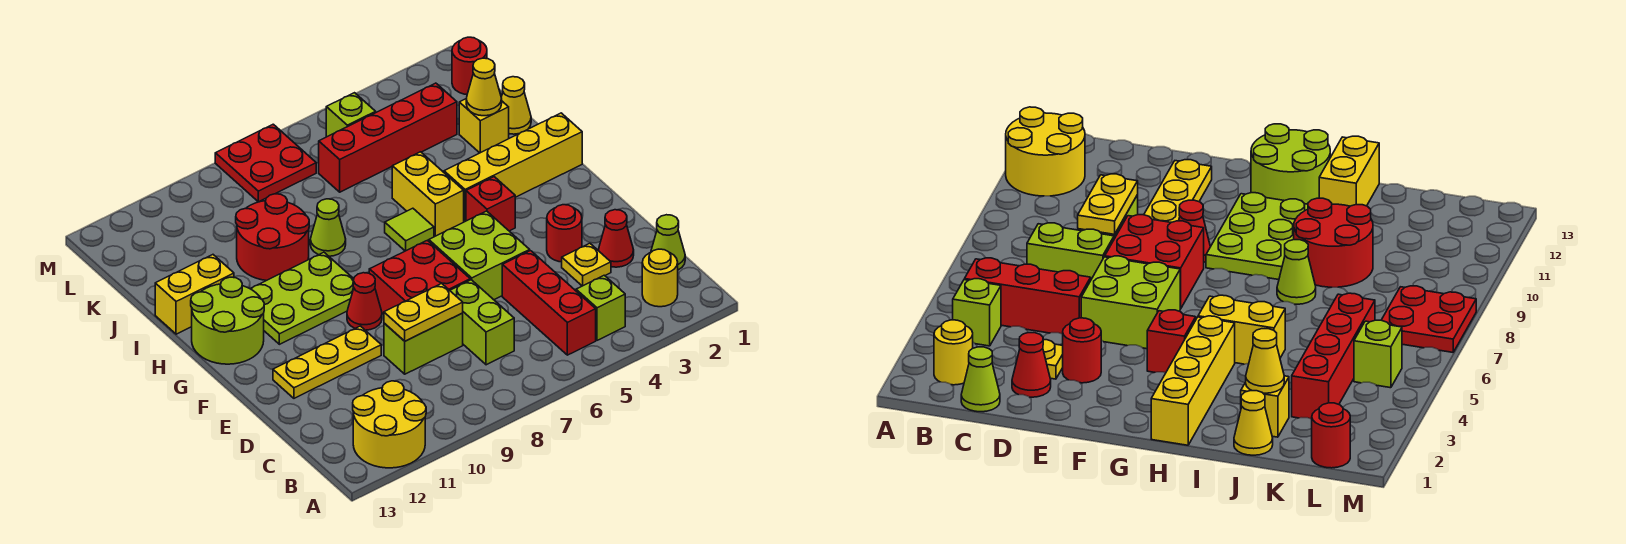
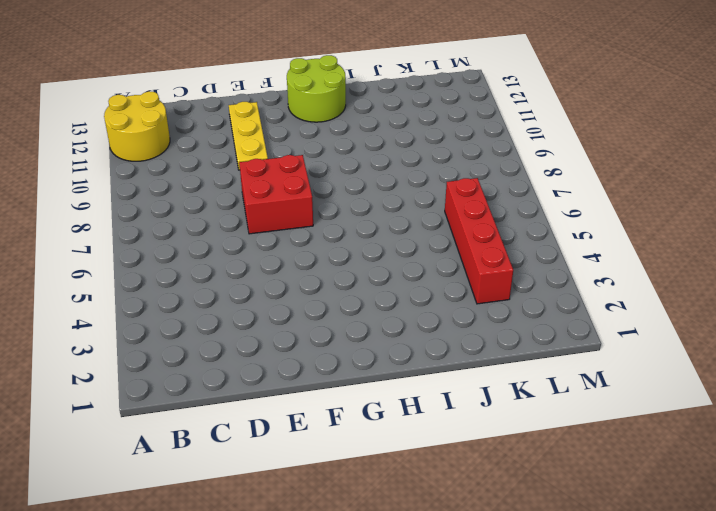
none -> yellow round brick B2 level 1
none -> lime brick B4 level 1
none -> red brick B5:D5 level 1
none -> lime cone C1 level 1

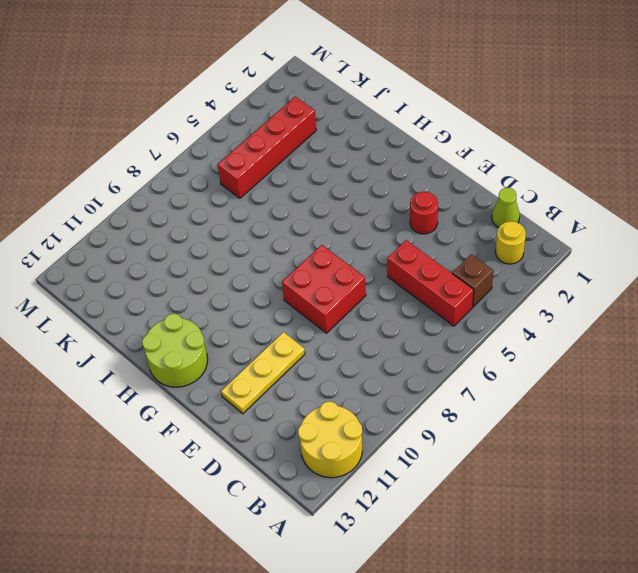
brown brick B4 level 1 -> lime brick B4 level 1
none -> lime brick C7:D7 level 1
none -> red cone D2 level 1
none -> yellow plate D3 level 1
none -> lime brick D8:D9 level 1

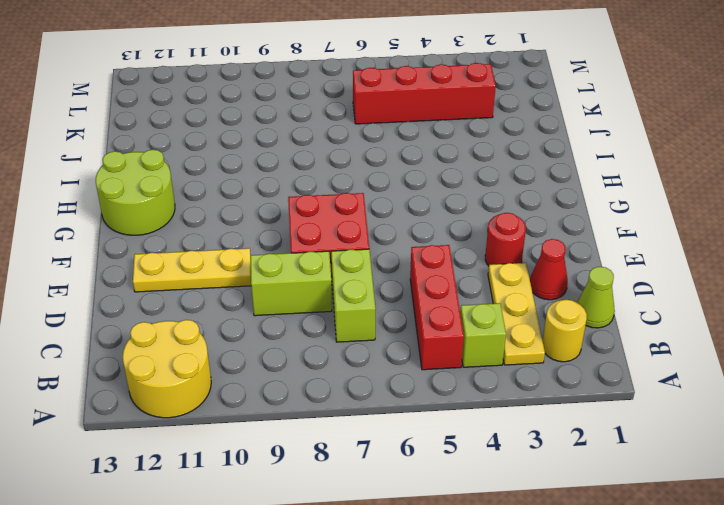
yellow plate B3:D3 level 1 -> yellow plate D3 level 1
none -> lime brick E5:F6 level 1
none -> red cone F9 level 1
none -> red brick G4 level 1
none -> lime plate G9:H11 level 1

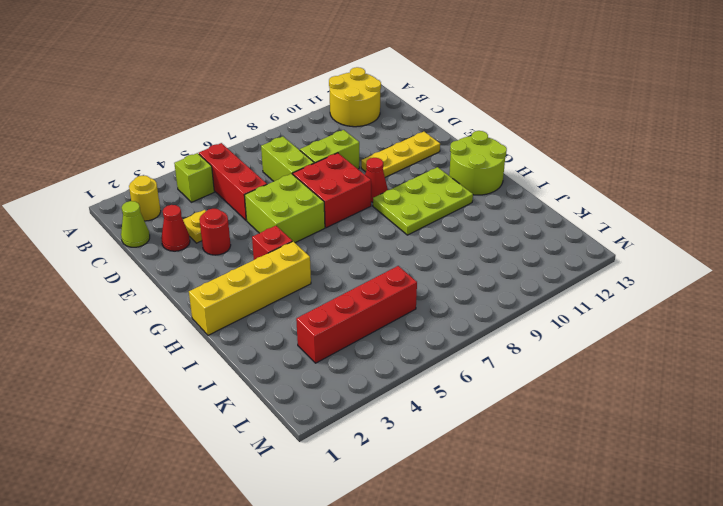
none -> yellow brick H5:I5 level 1
none -> lime tile H6 level 1
none -> lime cone I8 level 1
none -> red round brick I9:J10 level 1

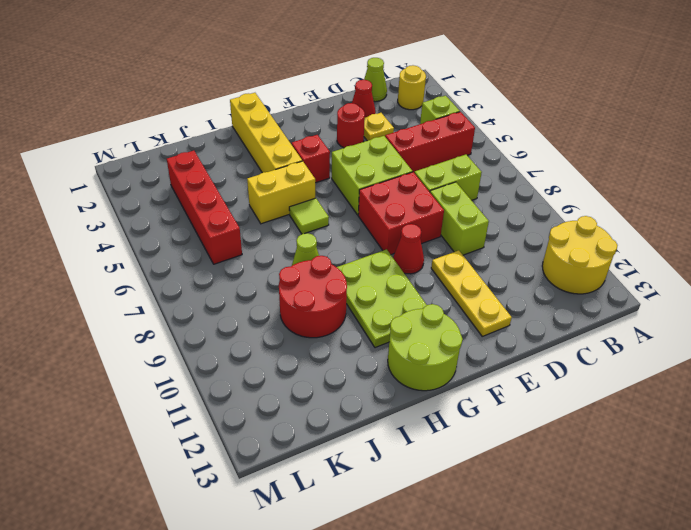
none -> yellow brick I12:I13 level 1
none -> yellow cone J1 level 1
none -> yellow brick J2 level 1
none -> red round brick L1 level 1

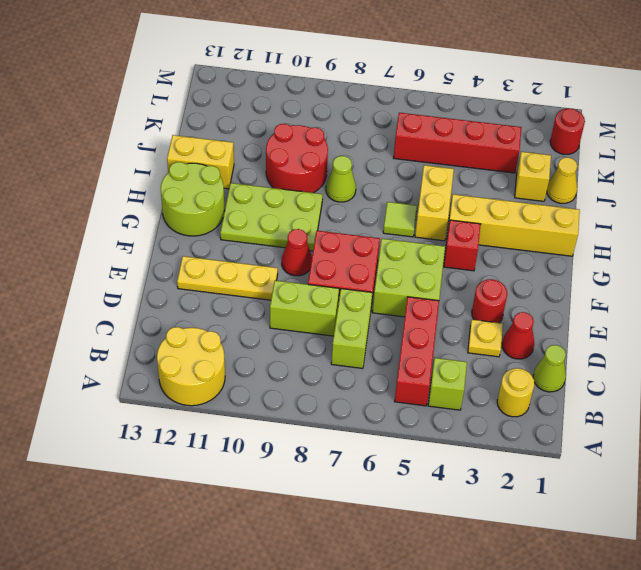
none -> lime brick L5 level 1
none -> red plate L7:M8 level 1
none -> yellow plate D8:D9 level 2
none -> yellow cone J2 level 2

